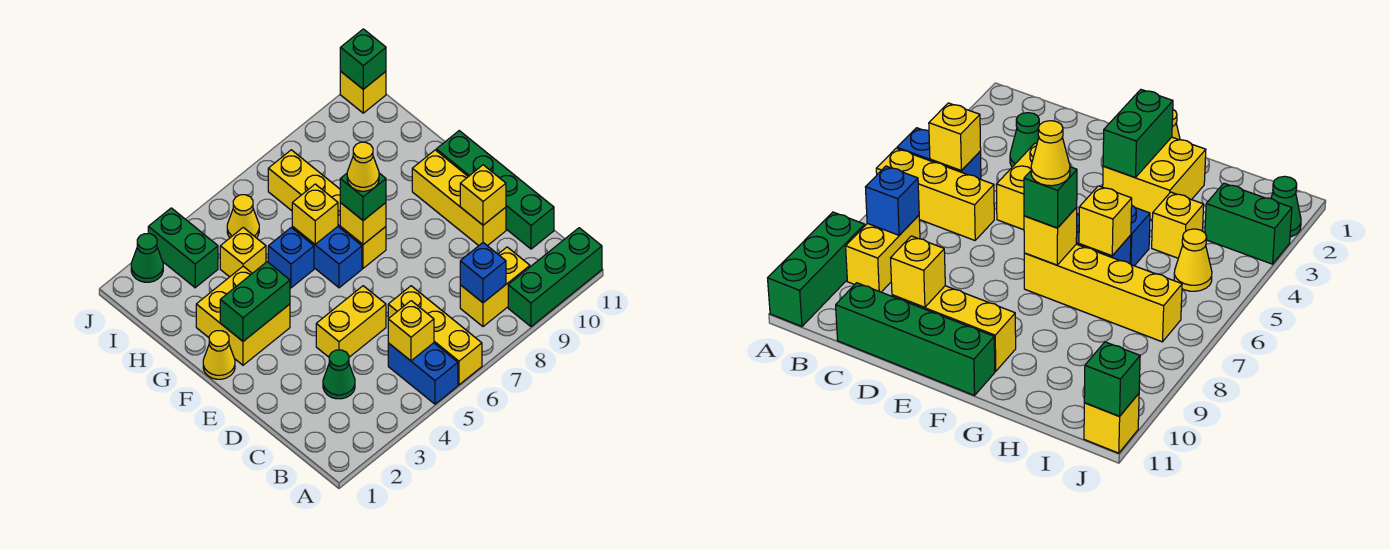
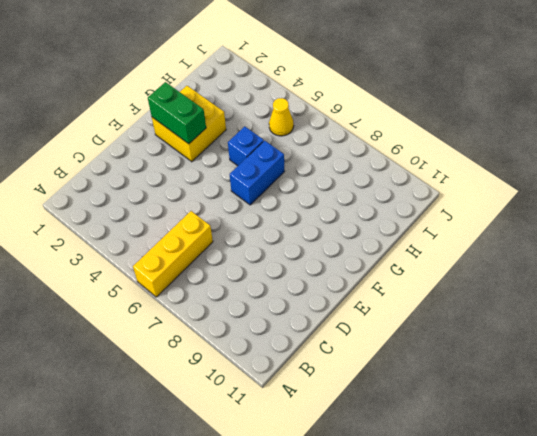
none -> blue brick A5:B5 level 1
none -> green brick A9:A11 level 1
none -> yellow brick B8:B9 level 1

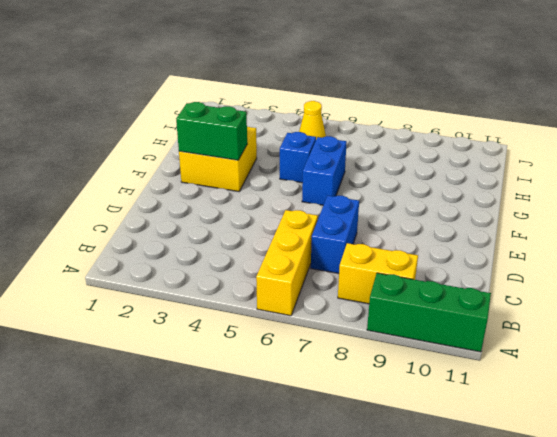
blue brick C7:D7 level 1 -> blue brick A5:B5 level 1
none -> green cone C3 level 1
none -> green brick C11:F11 level 1
none -> yellow brick D4:D5 level 1

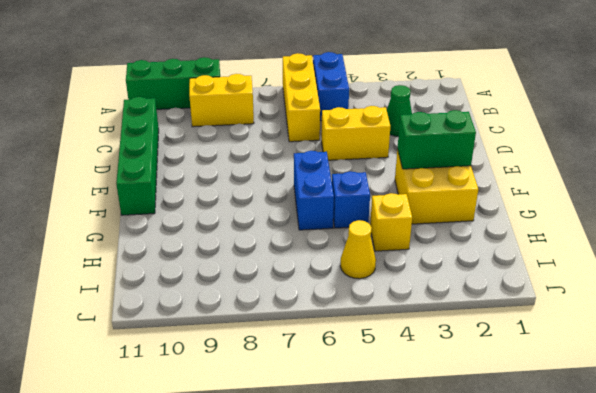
none -> yellow brick D10:F10 level 1
none -> yellow cone F1 level 1
none -> yellow brick F7:I7 level 1

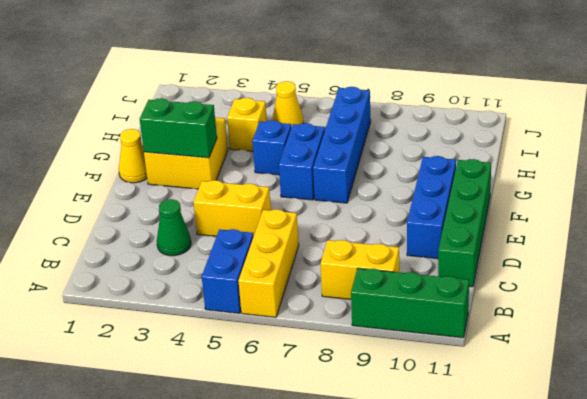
blue brick D10:F10 level 1 -> yellow brick D10:F10 level 1
blue brick F7:I7 level 1 -> yellow brick F7:I7 level 1
none -> green brick I3:J3 level 1
none -> green cone J2 level 1
none -> yellow brick J11 level 1

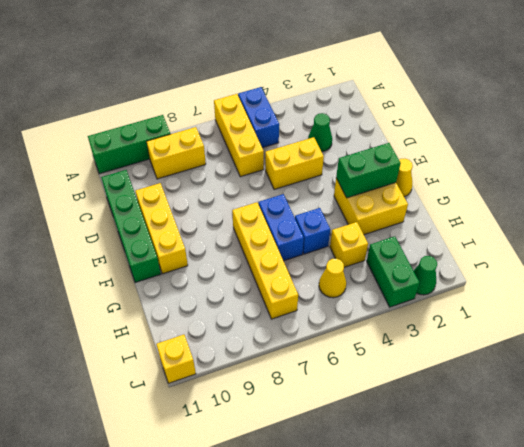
none -> yellow brick B5 level 2
none -> blue brick B8 level 2
none -> yellow brick D10 level 2

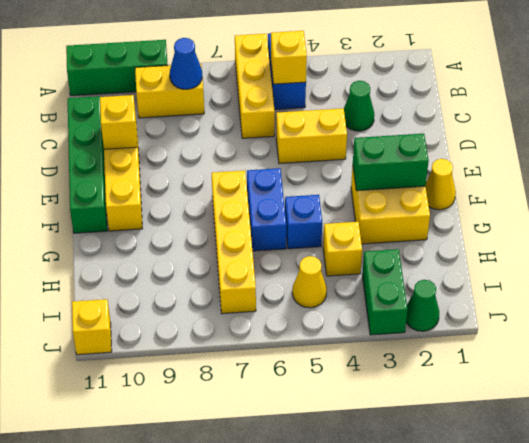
blue cone B8 level 2 -> blue brick B8 level 2
none -> yellow brick F7 level 2
none -> yellow brick G6 level 2
none -> green brick J11 level 2

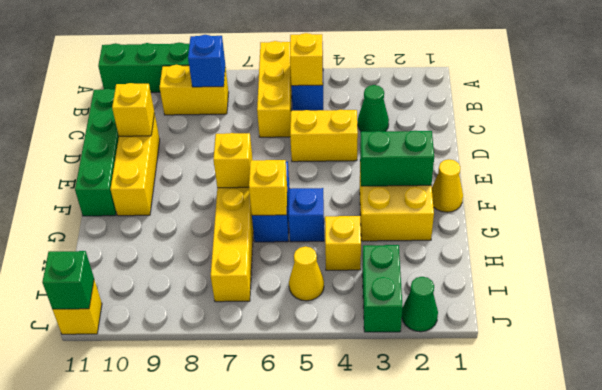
none -> green brick F7 level 3
none -> yellow cone F7 level 4

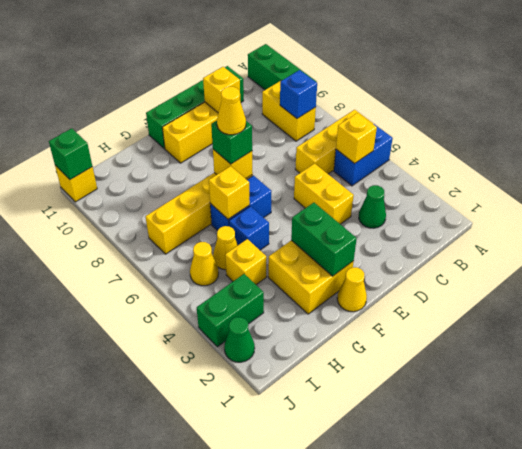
yellow cone H5 level 1 -> none

